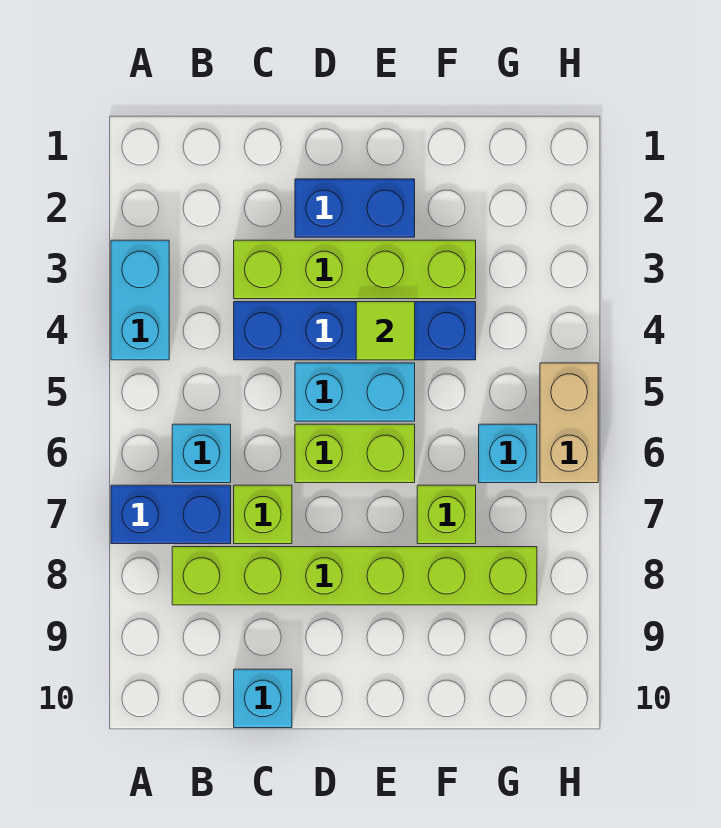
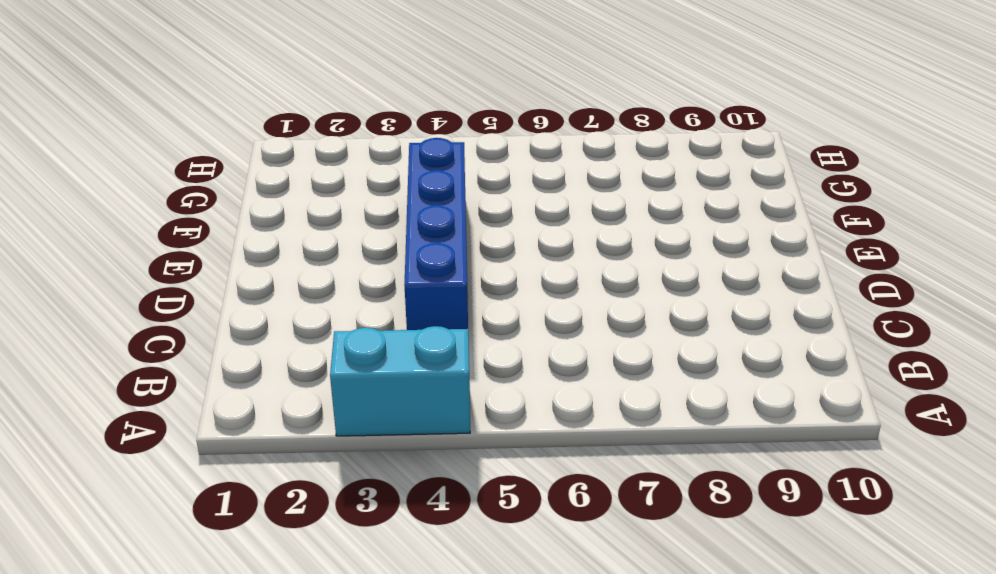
none -> blue brick A7:B7 level 1
none -> cyan brick B6 level 1
none -> lime brick B8:G8 level 1

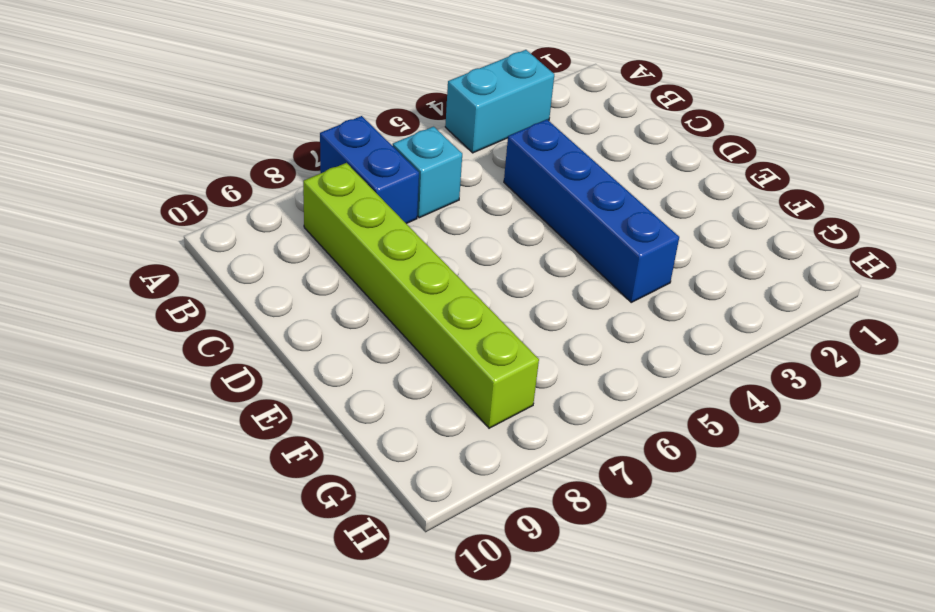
none -> lime brick C3:F3 level 1
none -> lime brick C7 level 1
none -> cyan brick C10 level 1

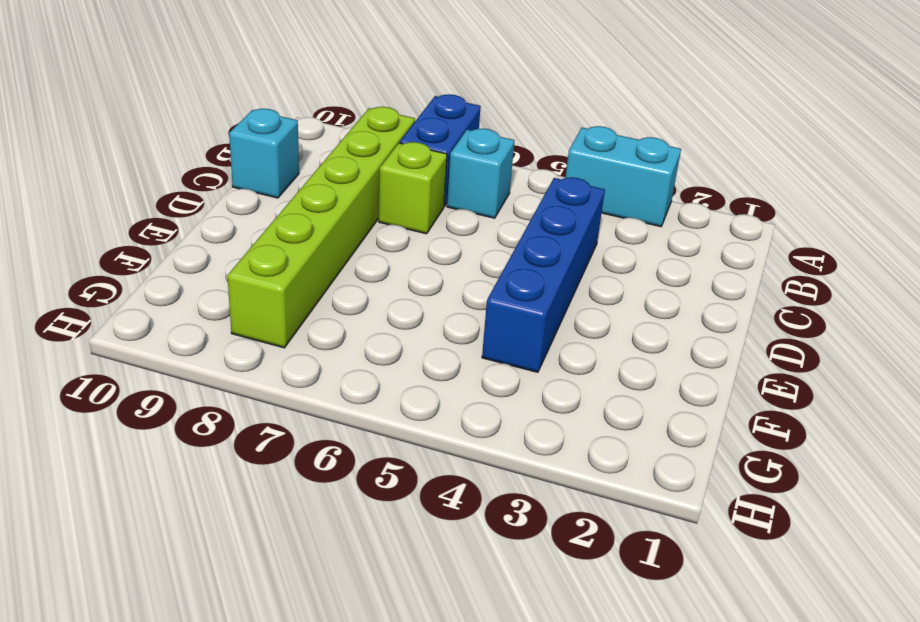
none -> lime brick C3:F3 level 1
none -> blue brick D2:E2 level 1
none -> cyan brick D5:E5 level 1

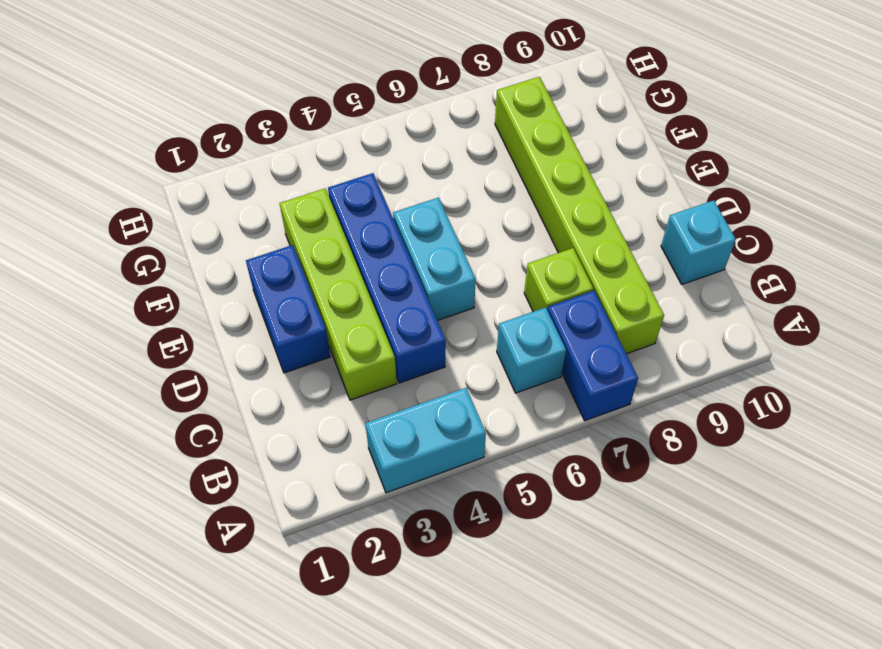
none -> lime brick D6:E6 level 1
none -> lime brick F7 level 1
none -> cyan brick G6 level 1

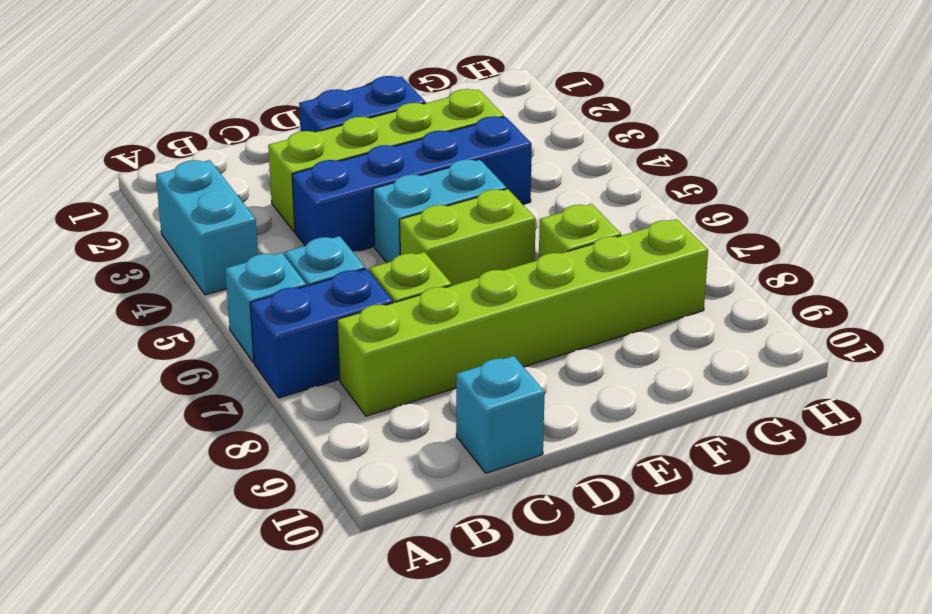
cyan brick A6 level 1 -> cyan brick G6 level 1
none -> tan brick H5:H6 level 1
none -> lime tile E4 level 2

